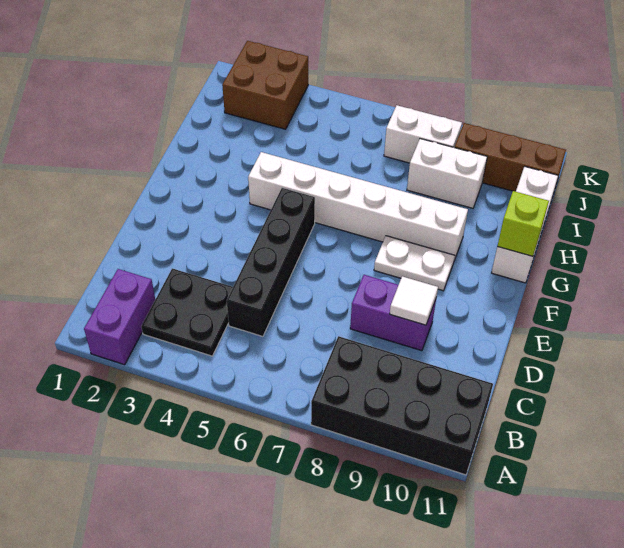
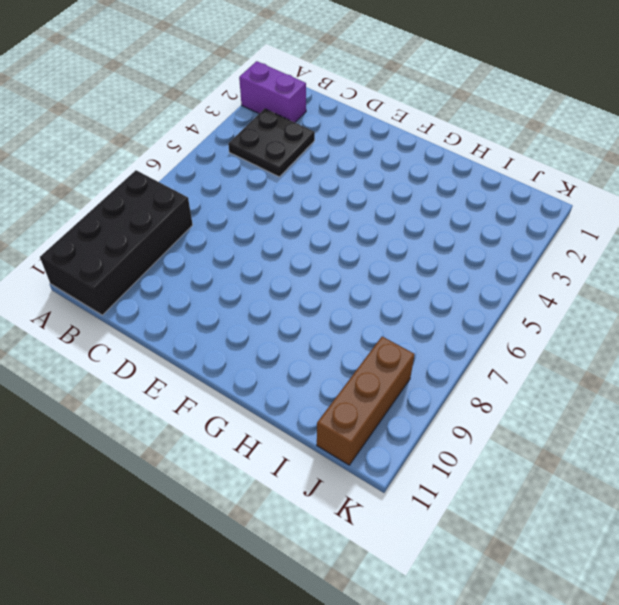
none -> black brick C5:F5 level 1
none -> purple brick D8:D9 level 1
none -> white plate F8:F9 level 1

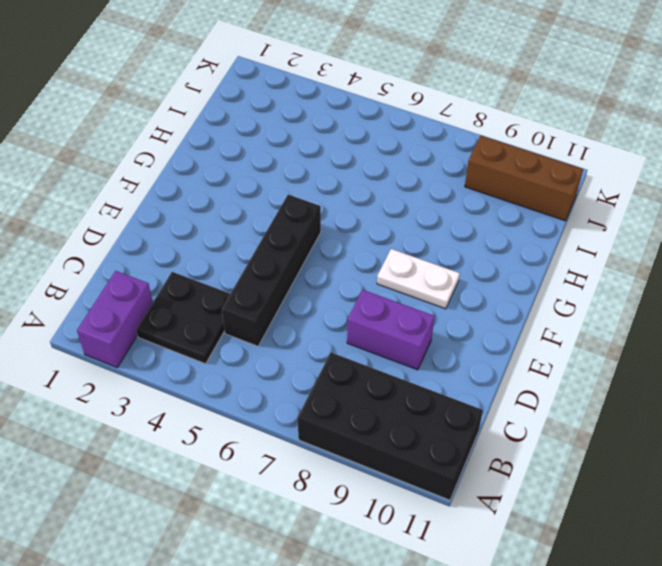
none -> white brick G4:G9 level 1
none -> white brick G11:I11 level 1
none -> white brick I8:I9 level 1

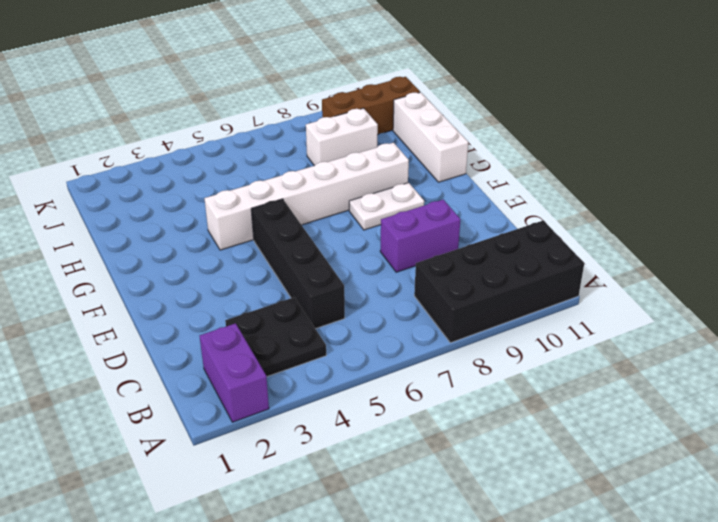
none -> brown brick J2:K3 level 1
none -> white brick J7:J8 level 1
none -> white tile D9 level 2

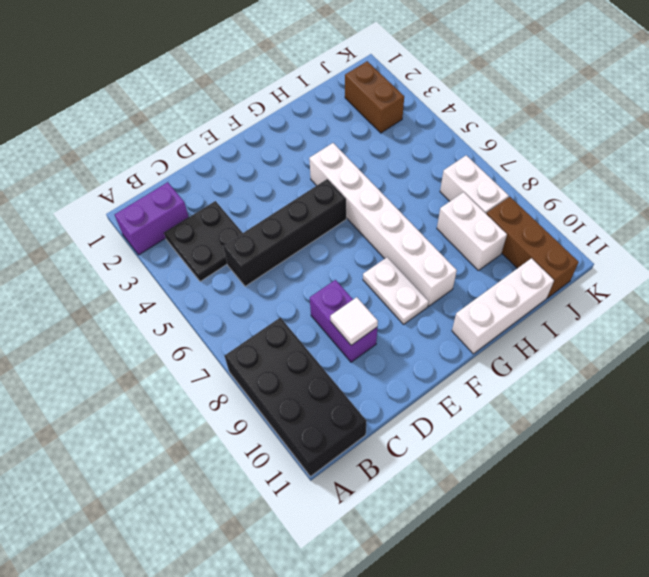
brown brick J2:J3 level 1 -> brown brick J2:K3 level 1
none -> lime brick G11 level 2

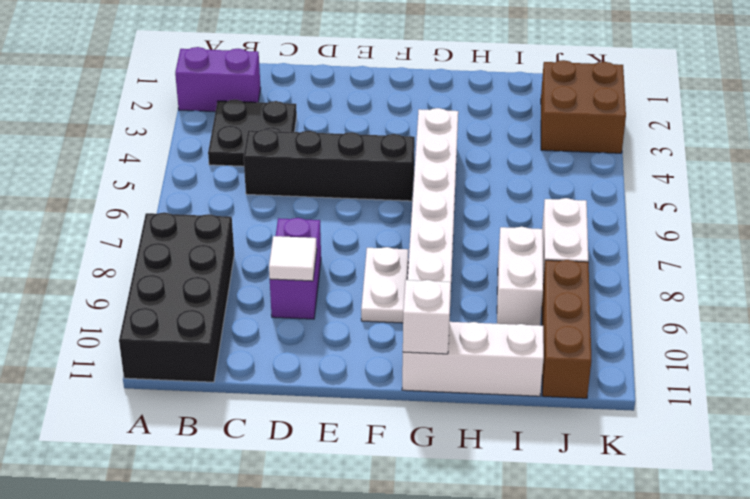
white brick G11 level 2 -> lime brick G11 level 2

